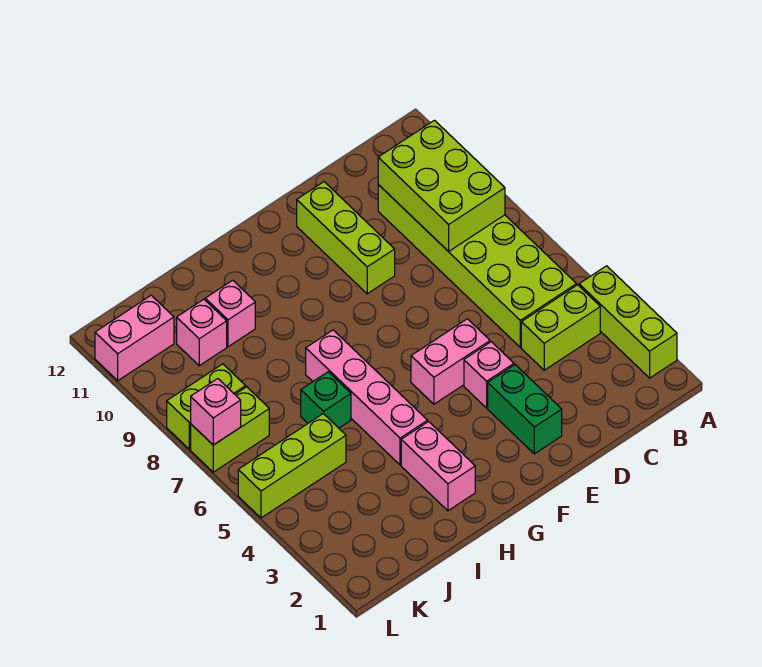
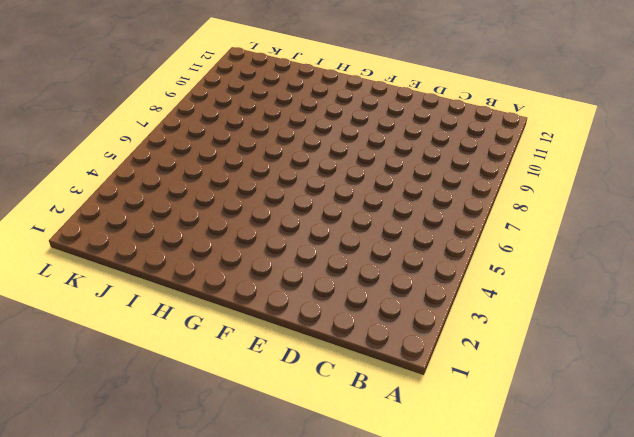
none -> lime brick A2:A4 level 1
none -> lime brick B4:C4 level 1
none -> lime brick B5:C10 level 1

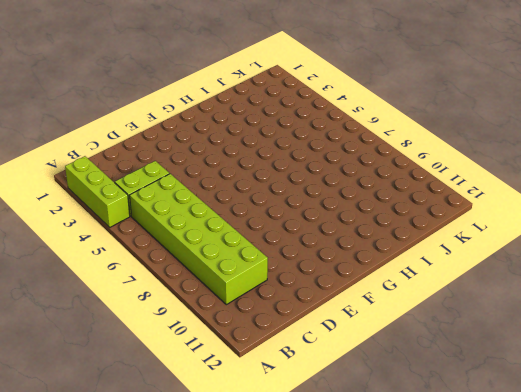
none -> green brick E2:E3 level 1
none -> pink brick E4 level 1
none -> pink brick E5:F5 level 1

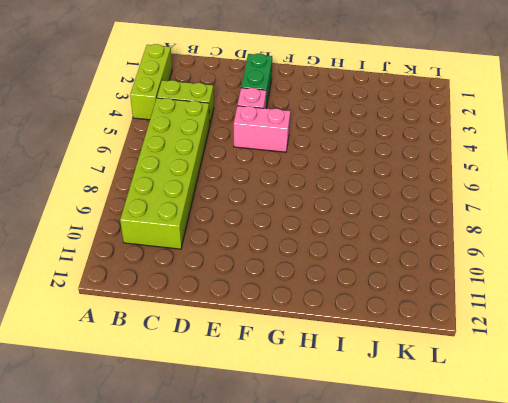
none -> lime brick E9:E11 level 1
none -> pink brick H2:H3 level 1
none -> pink brick H4:H7 level 1

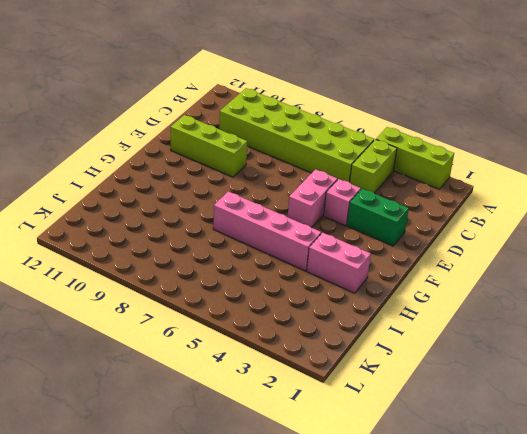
none -> green brick I6 level 1
none -> pink brick I10 level 1
none -> lime brick J5:L5 level 1

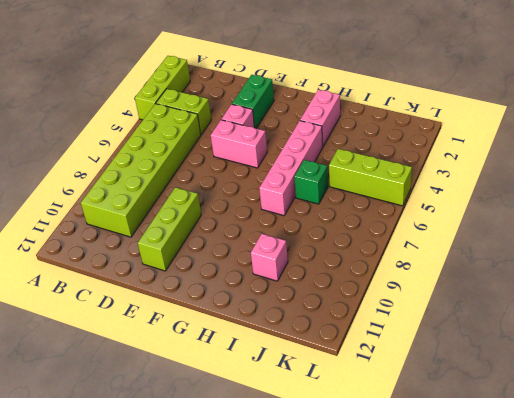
none -> pink brick J10 level 1
none -> lime brick K7:L7 level 1
none -> lime brick K8:L8 level 1

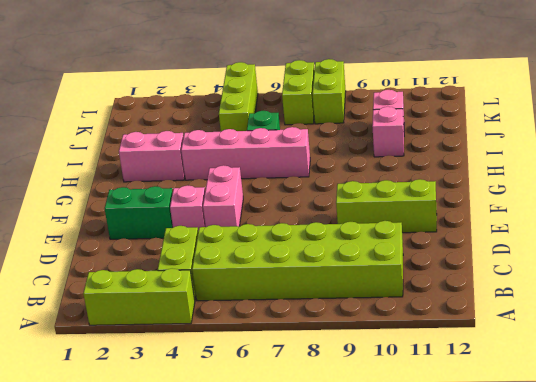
none -> pink brick K11:L11 level 1
none -> lime brick B8:C10 level 2
none -> pink brick L7 level 2

